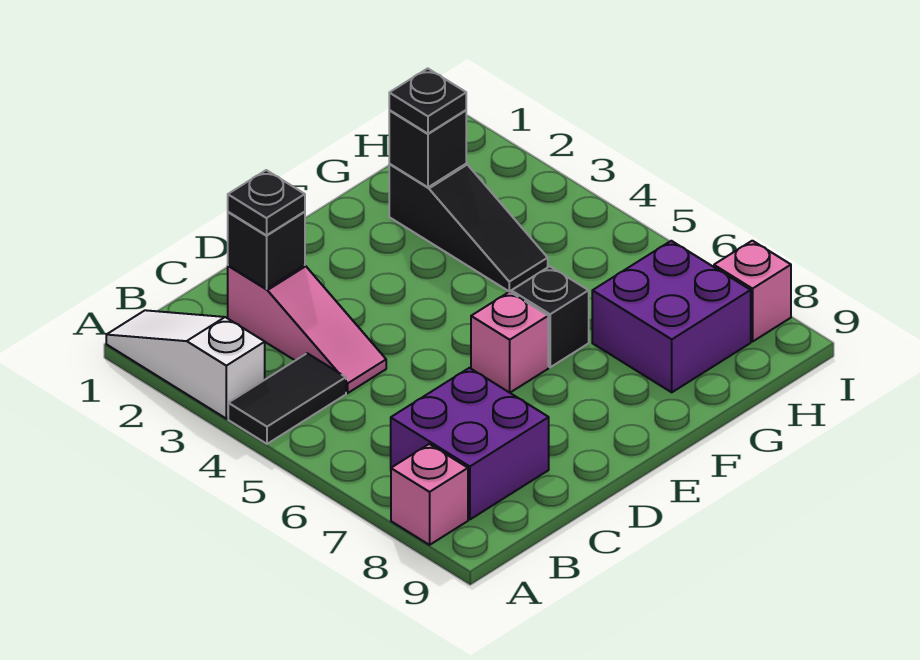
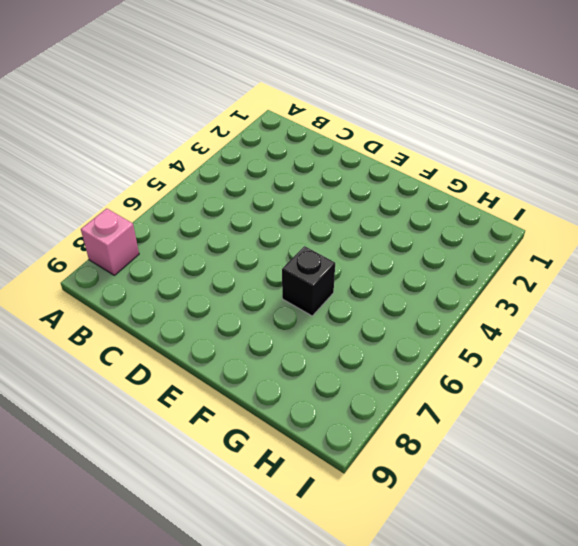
none -> white slope A1:A3 level 1 top 3
none -> black tile A4:B4 level 1
none -> purple brick B7:C8 level 1

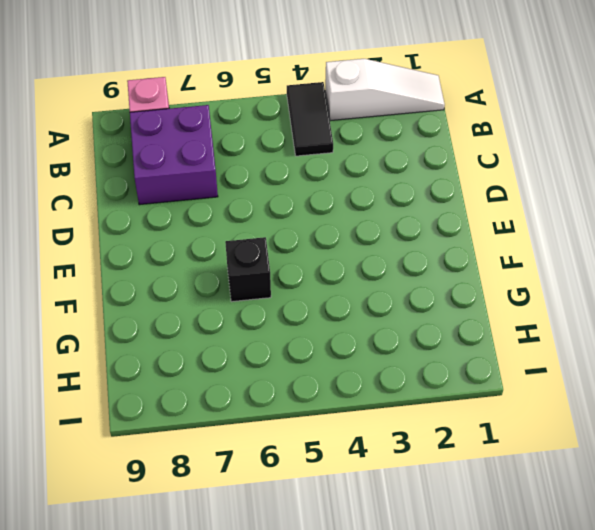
none -> pink slope C2:C4 level 1 top 2
none -> pink brick E6 level 1
none -> black slope G2:G4 level 1 top 2

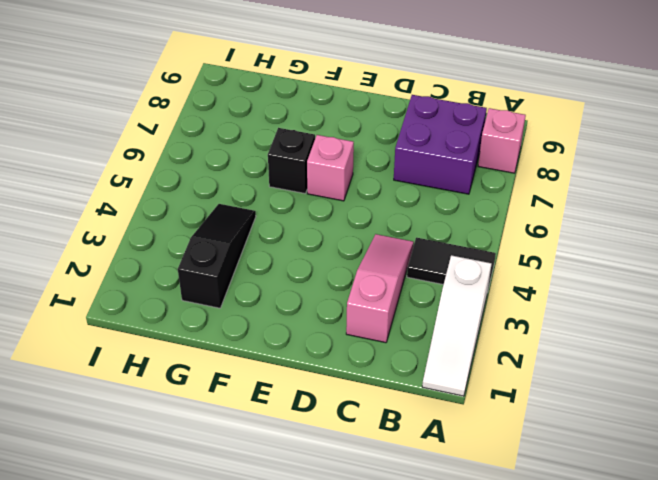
none -> purple brick G7:H8 level 1
none -> pink brick I8 level 1
none -> black brick C2 level 2

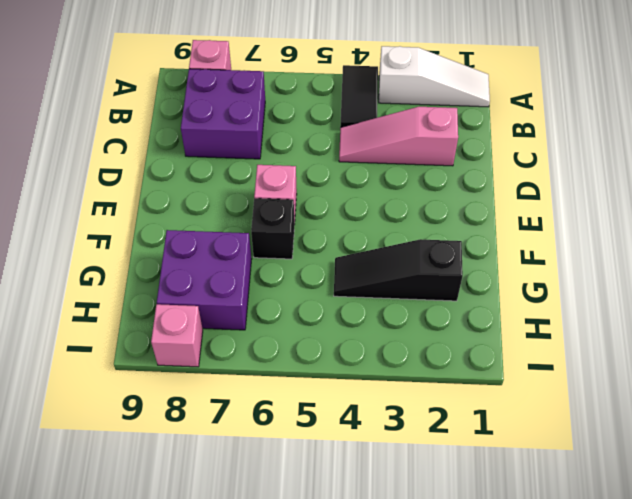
none -> black brick C2 level 2
none -> black brick G2 level 2
none -> black plate C2 level 3

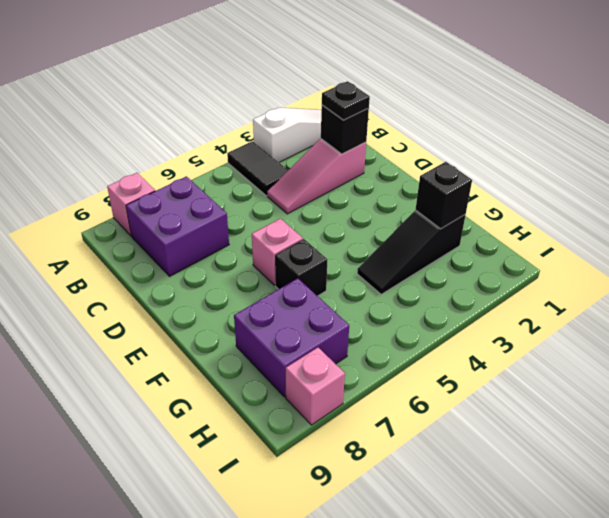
none -> black plate G2 level 3

